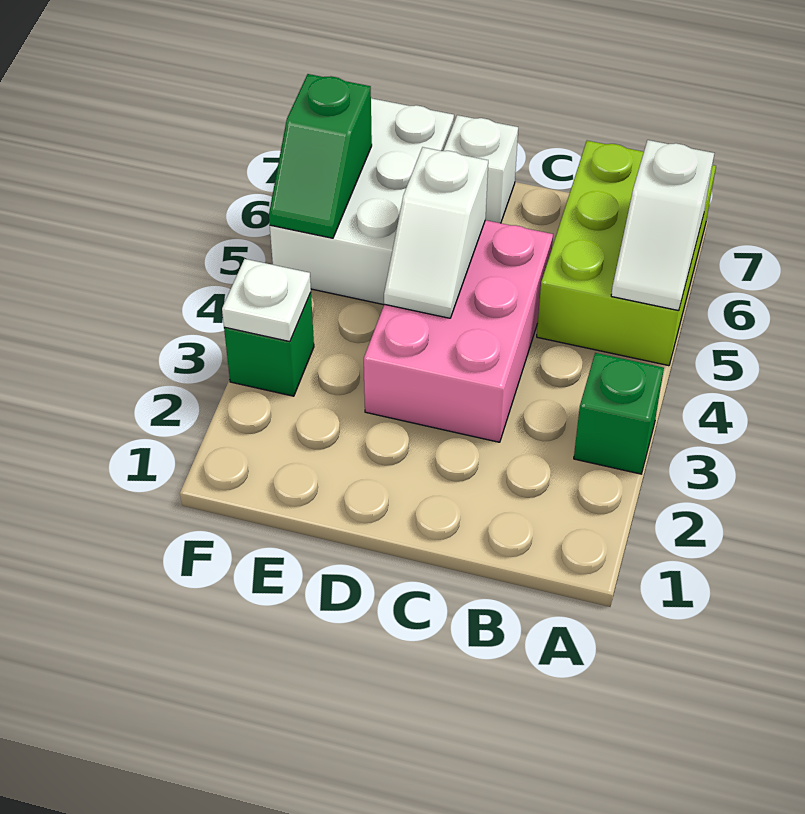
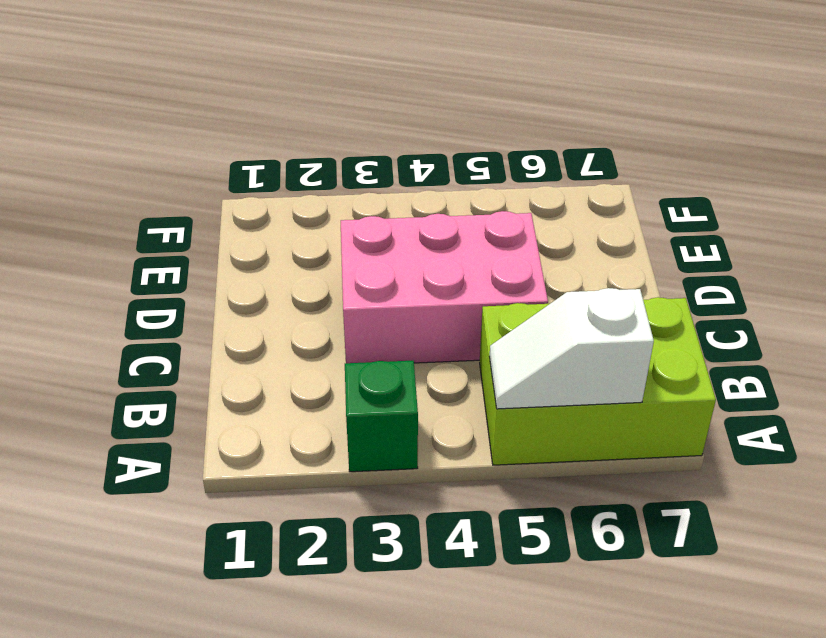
none -> white brick D7 level 1
none -> white brick E5:F7 level 1

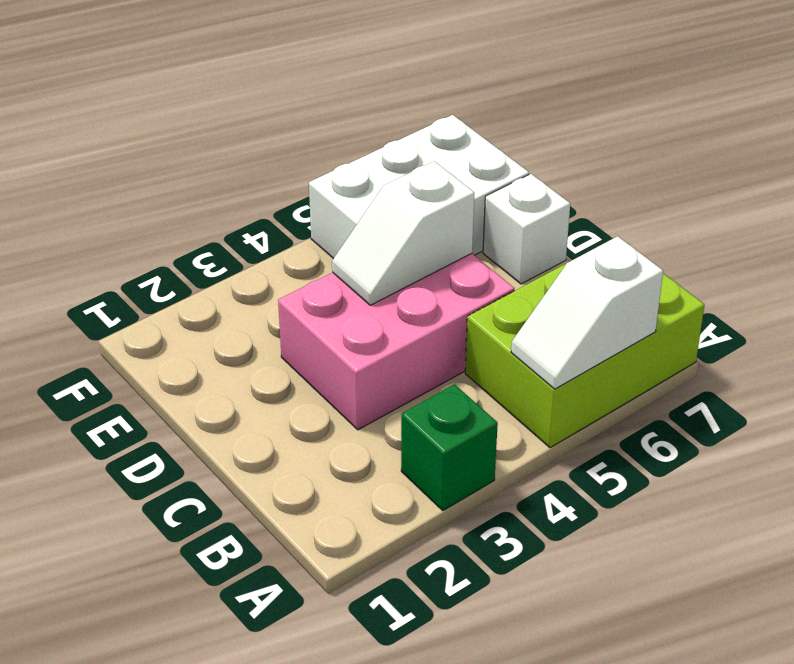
none -> green brick F3 level 1
none -> white plate F3 level 2

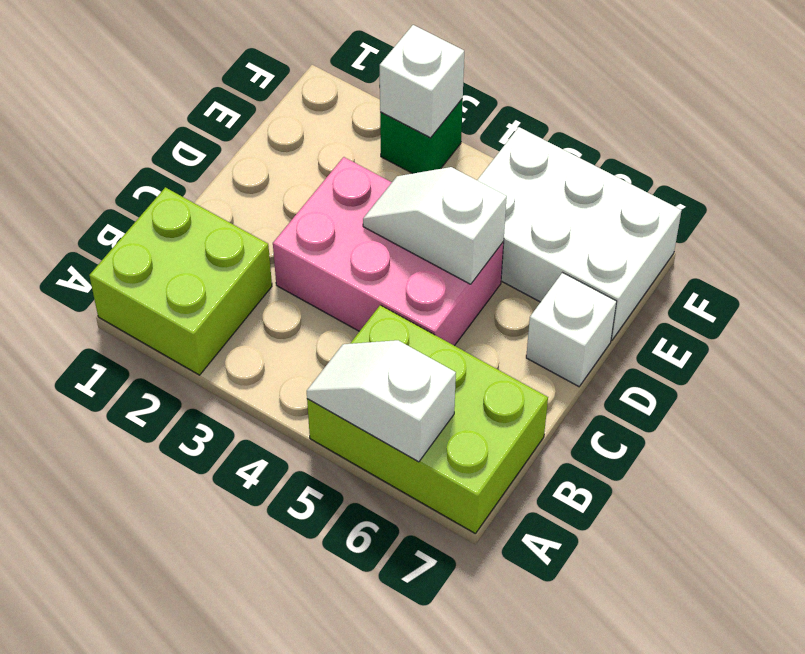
lime brick A1:B2 level 1 -> none
white brick F3 level 2 -> white plate F3 level 2
none -> green brick A3 level 1
none -> green slope F5:F6 level 2 top 6

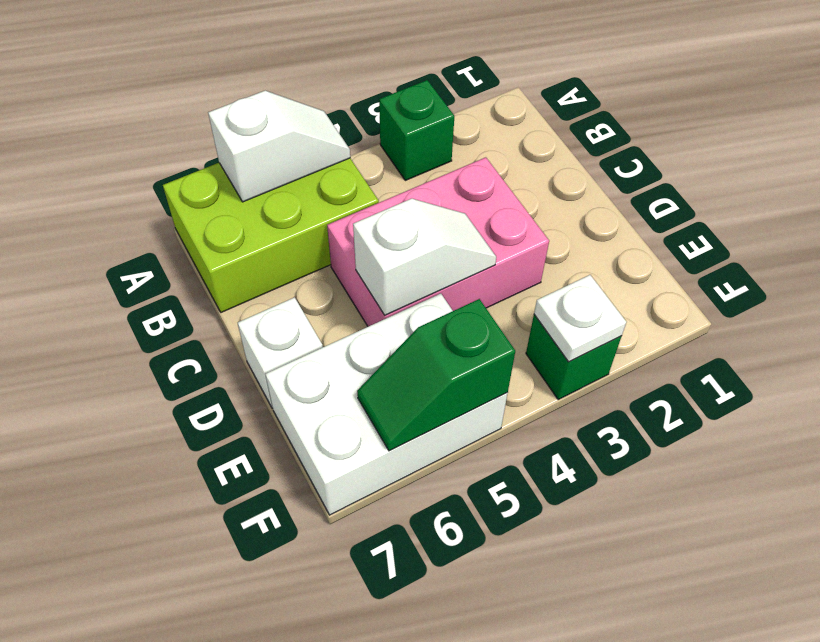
green slope F5:F6 level 2 top 5 -> green slope F5:F6 level 2 top 6

